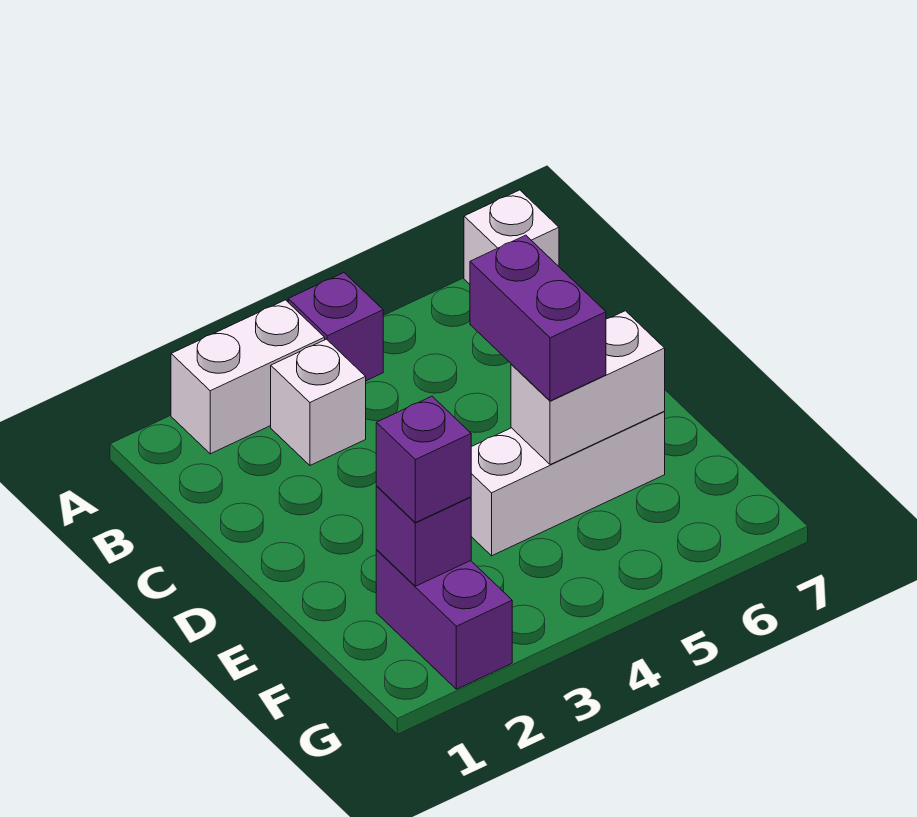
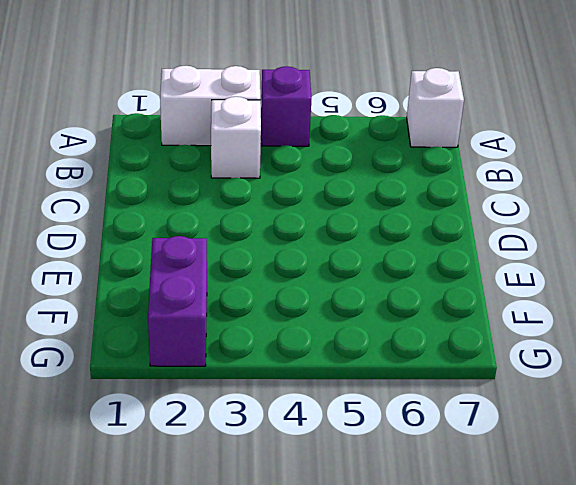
none -> white brick E4:E6 level 1
none -> white brick E5:E6 level 2

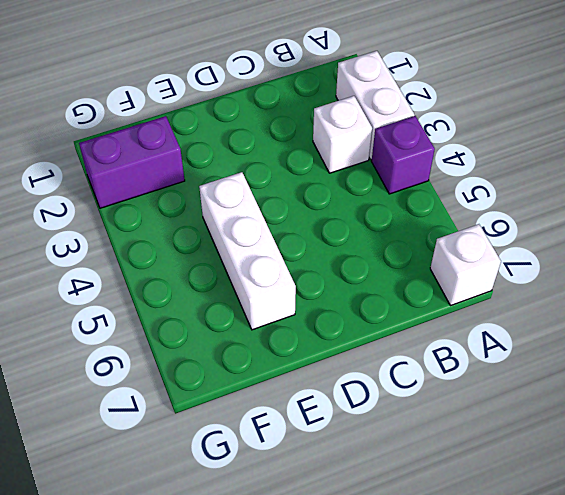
none -> white brick E5:E6 level 2
none -> purple brick F2 level 2

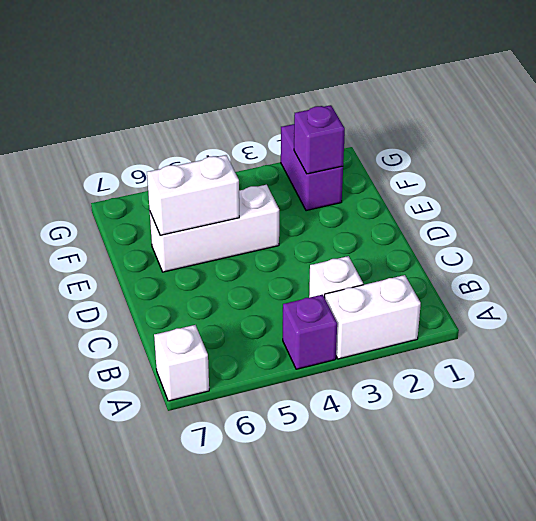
none -> purple brick D5:E5 level 3
none -> purple brick F2 level 3

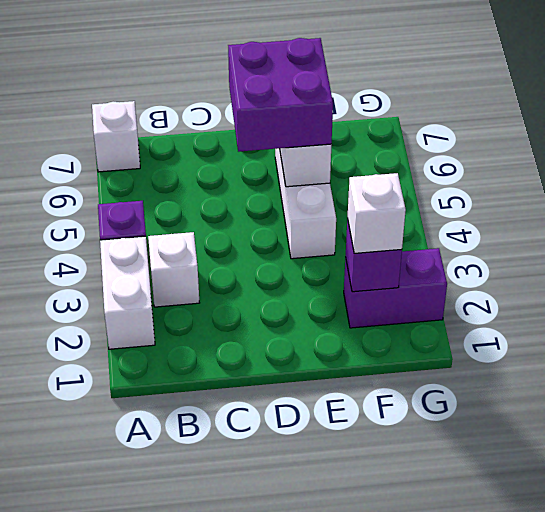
purple brick D5:E6 level 3 -> purple brick D5:E5 level 3
white brick F2 level 3 -> purple brick F2 level 3

